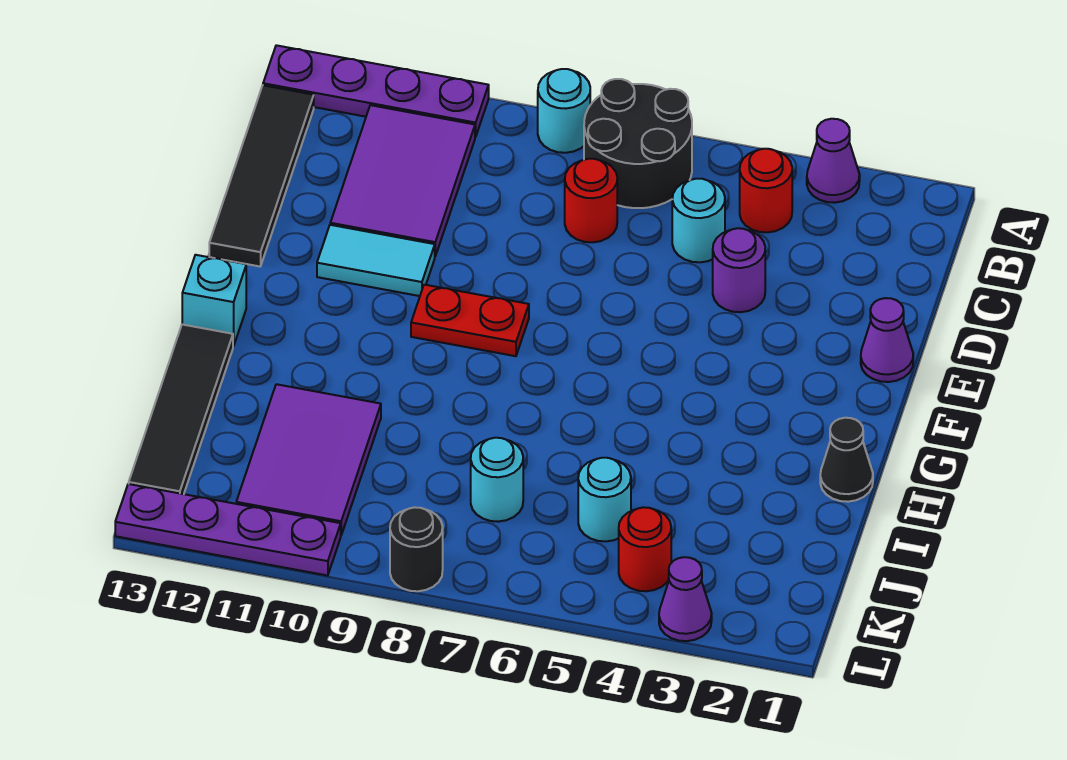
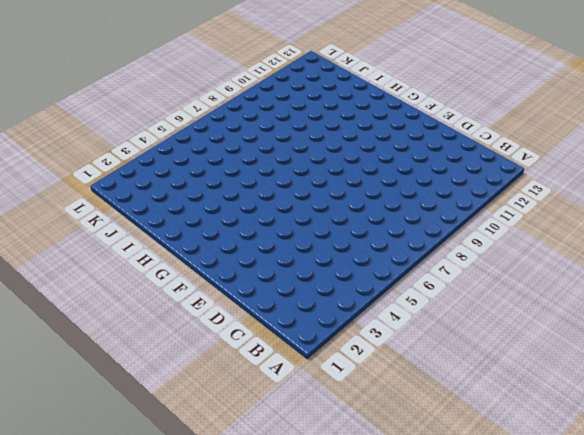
none -> purple cone A3 level 1
none -> black round brick A6:B7 level 1
none -> cyan round brick A8 level 1

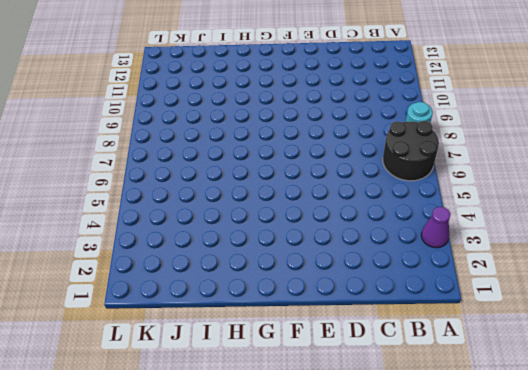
none -> purple plate A10:A13 level 1
none -> red round brick B4 level 1
none -> purple tile B10:D11 level 1

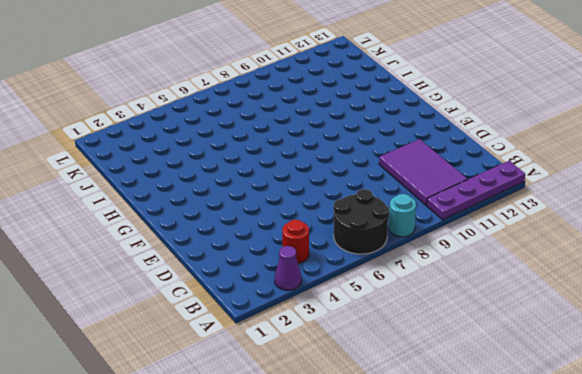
none -> black tile B13:E13 level 1
none -> cyan round brick C5 level 1
none -> red round brick C7 level 1

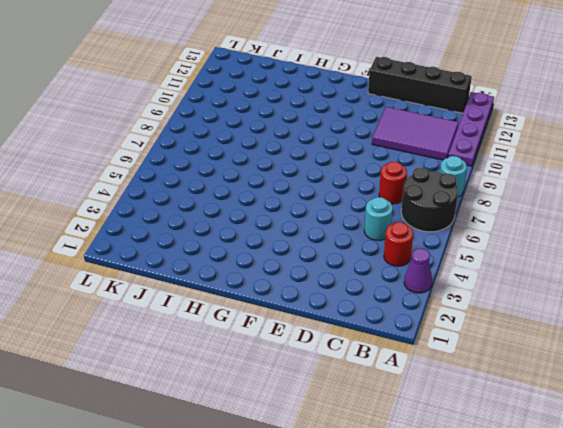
black brick B13:E13 level 1 -> black tile B13:E13 level 1
none -> purple round brick D4 level 1
none -> purple cone E1 level 1
none -> cyan tile E10:E11 level 1

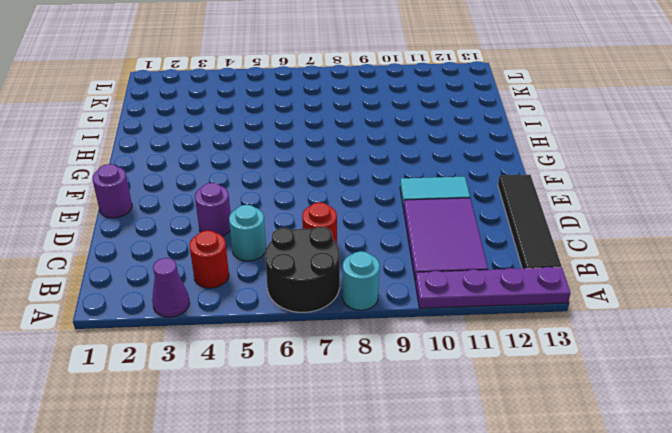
purple round brick E1 level 1 -> purple cone E1 level 1
none -> red plate F8:F9 level 1
none -> cyan brick G13 level 1
none -> black cone H1 level 1

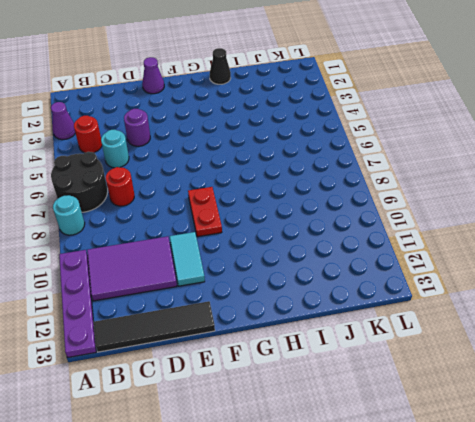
none -> cyan brick G13 level 1
none -> black tile H13:K13 level 1
none -> purple tile I10:K11 level 1

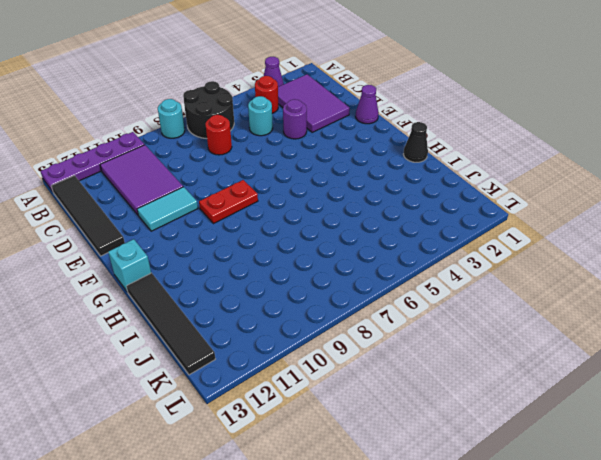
purple tile B2:D3 level 1 -> purple tile I10:K11 level 1
none -> cyan round brick J5 level 1
none -> cyan round brick J7 level 1
none -> red round brick K4 level 1

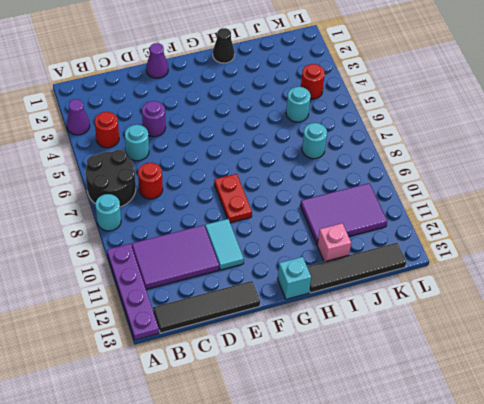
pink brick I12 level 1 -> none
none -> purple cone L3 level 1
none -> black round brick L8 level 1
none -> purple plate L10:L13 level 1

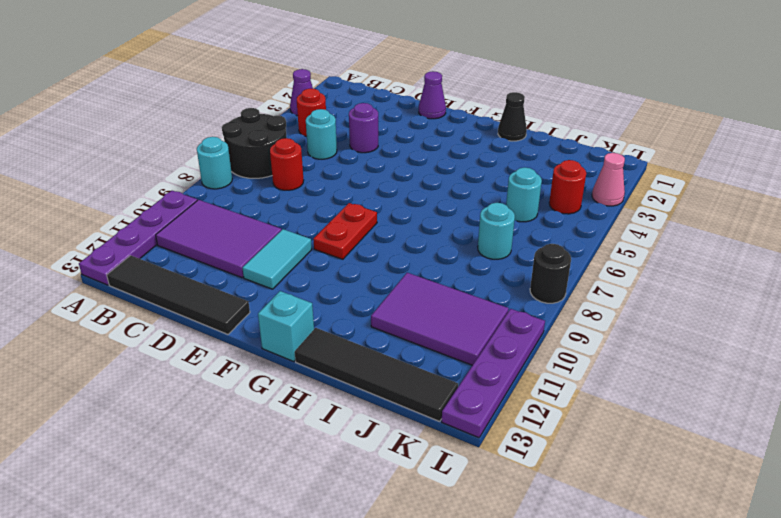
pink cone L3 level 1 -> purple cone L3 level 1

